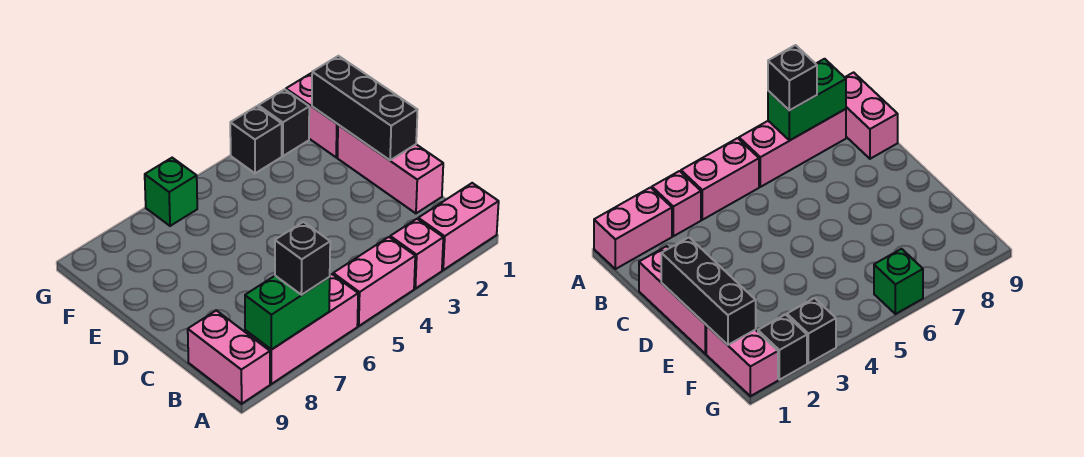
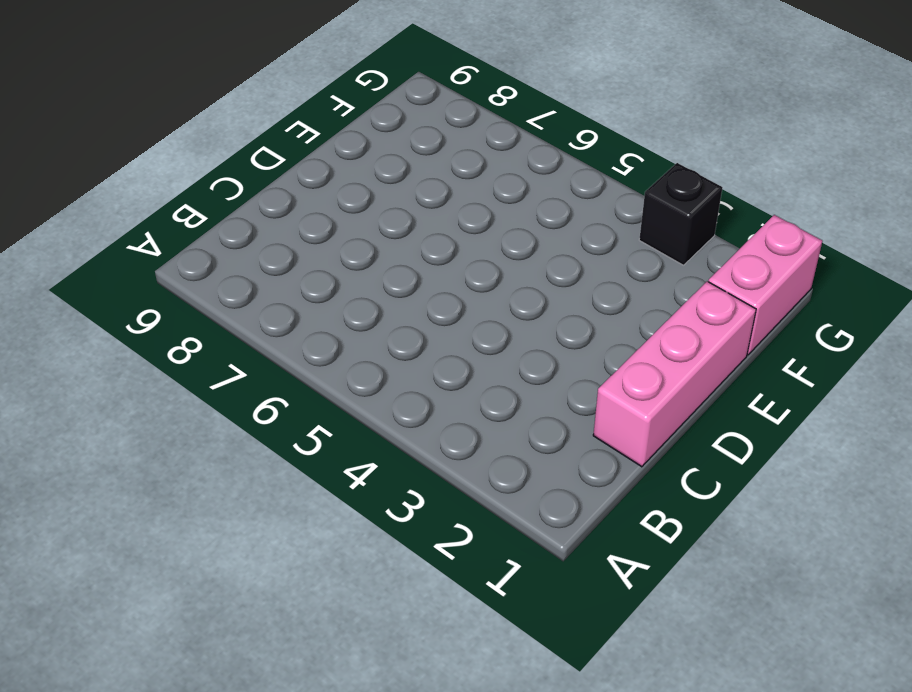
none -> pink brick A1:A2 level 1
none -> pink brick A3 level 1
none -> pink brick A4:A5 level 1

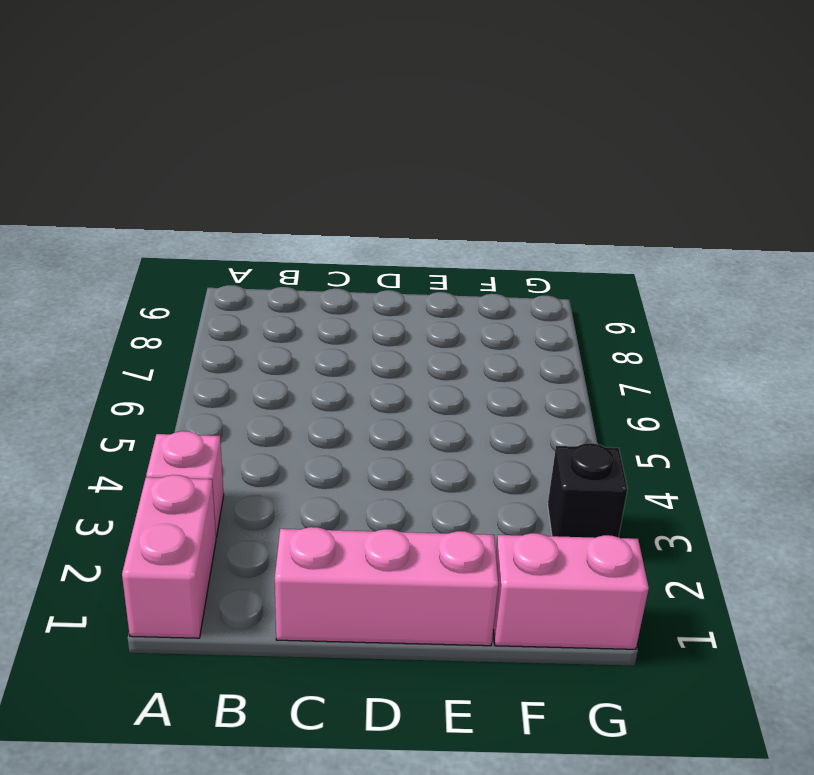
none -> pink brick A4:A5 level 1
none -> pink brick A6:A8 level 1
none -> pink brick A9:B9 level 1

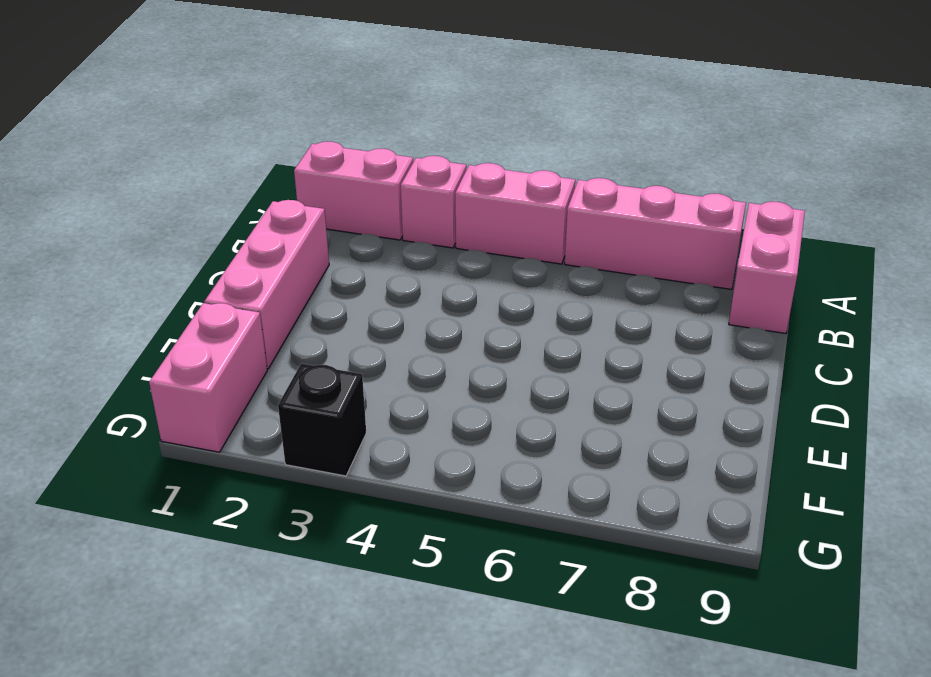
none -> black brick G2 level 1
none -> green brick G6 level 1
none -> green brick A7:A8 level 2

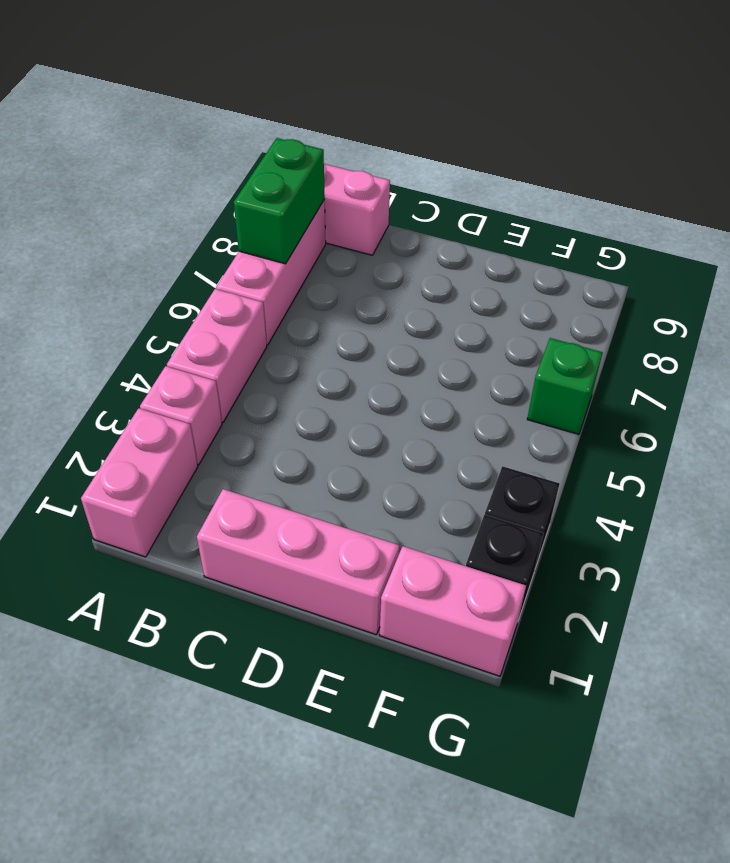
none -> black brick D1:F1 level 2
none -> black brick A7 level 3

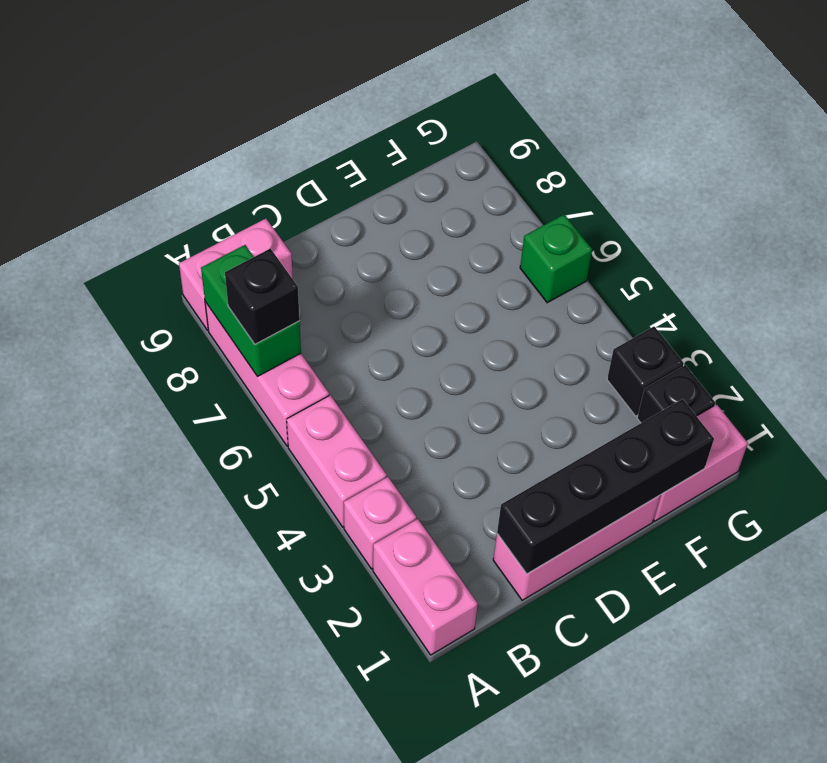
black brick C1:F1 level 2 -> black brick D1:F1 level 2

